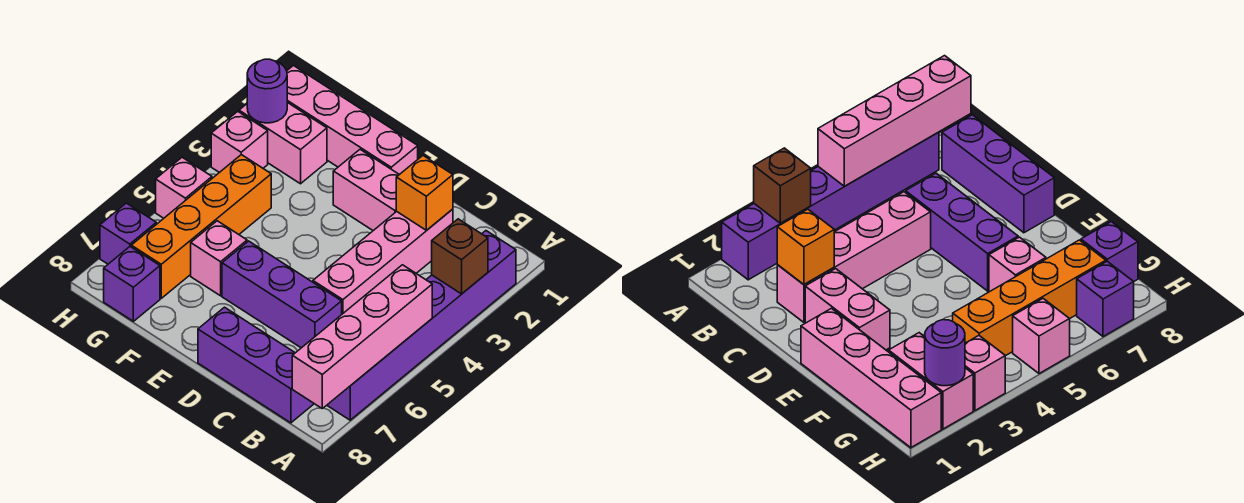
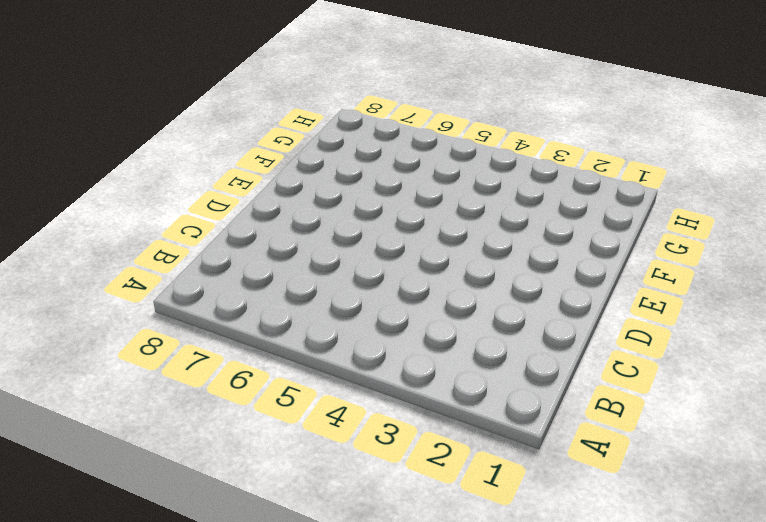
none -> purple brick A2:A7 level 1
none -> purple brick B8:D8 level 1
none -> pink brick C2:C5 level 1

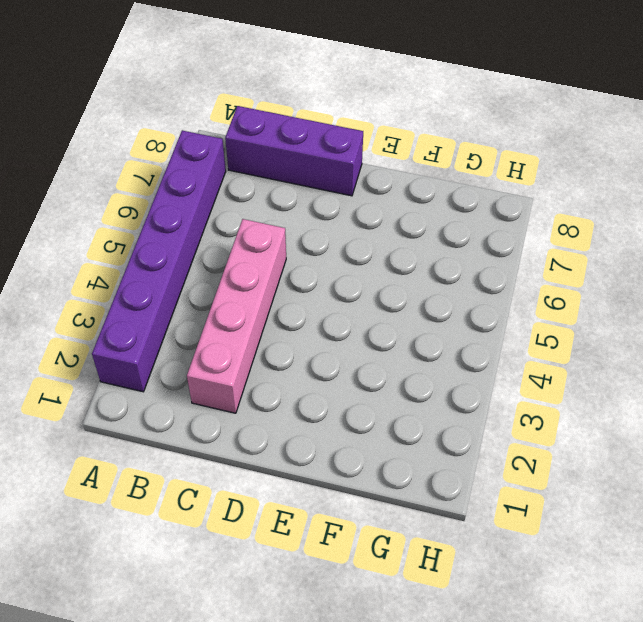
none -> purple brick C6:E6 level 1
none -> pink brick D2:E2 level 1
none -> pink brick E1:H1 level 1

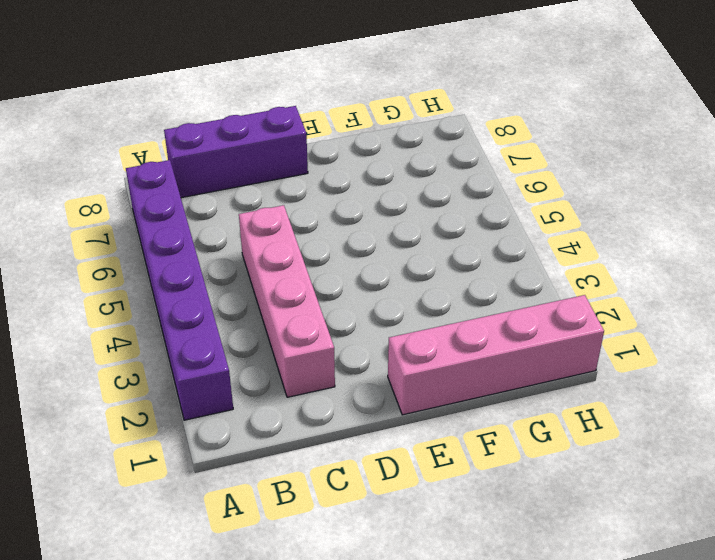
none -> purple brick C6:E6 level 1
none -> pink brick D2:E2 level 1
none -> pink brick F6 level 1

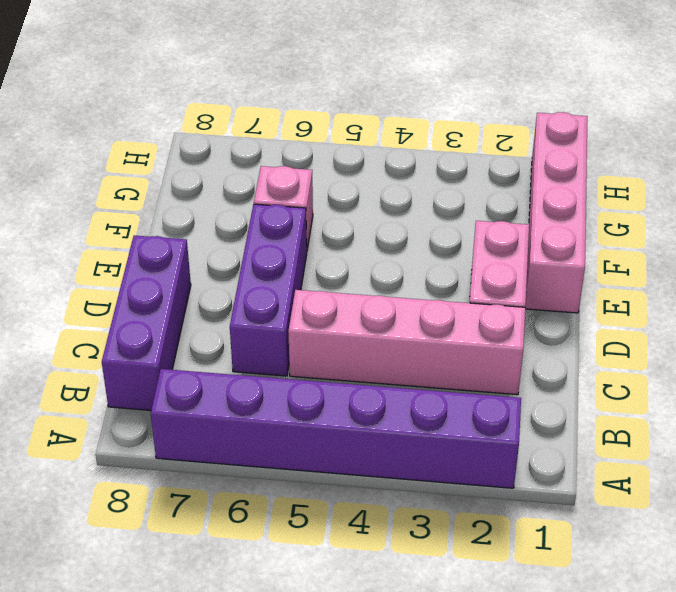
none -> pink brick G2:H2 level 1
none -> orange brick G4:G7 level 1
none -> purple brick G8 level 1

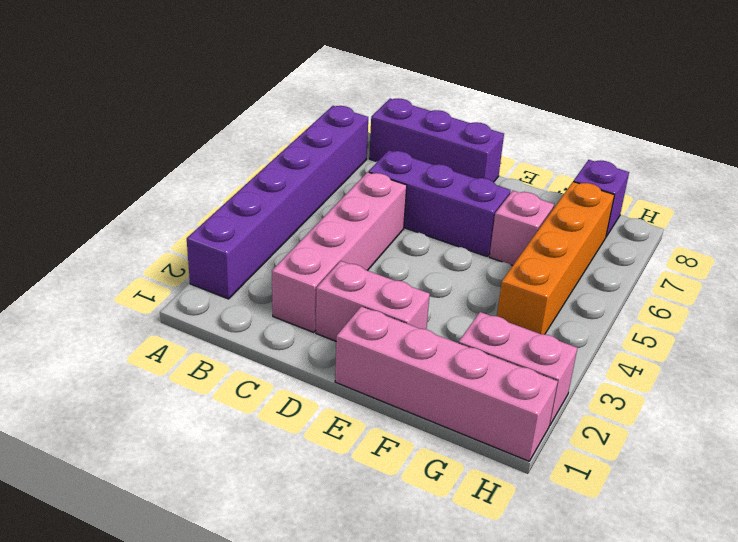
none -> pink brick H3 level 1
none -> pink brick H5 level 1
none -> purple brick H7 level 1

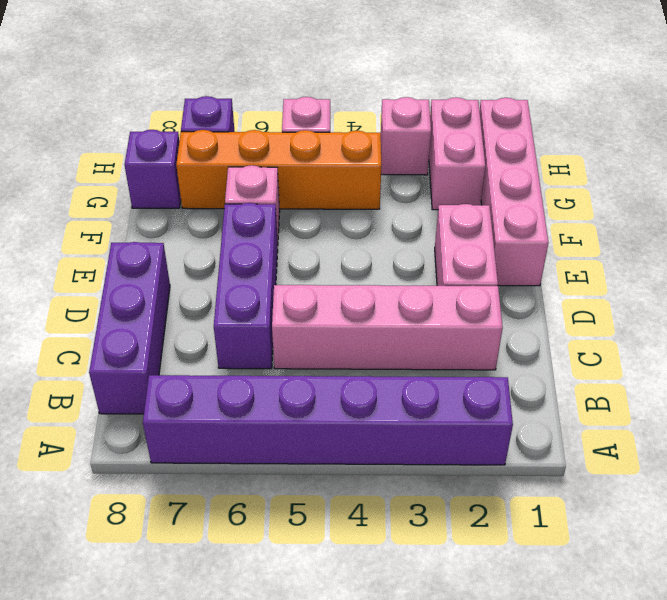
none -> brown brick A3 level 2
none -> pink brick A5:A8 level 2
none -> orange brick C2 level 2

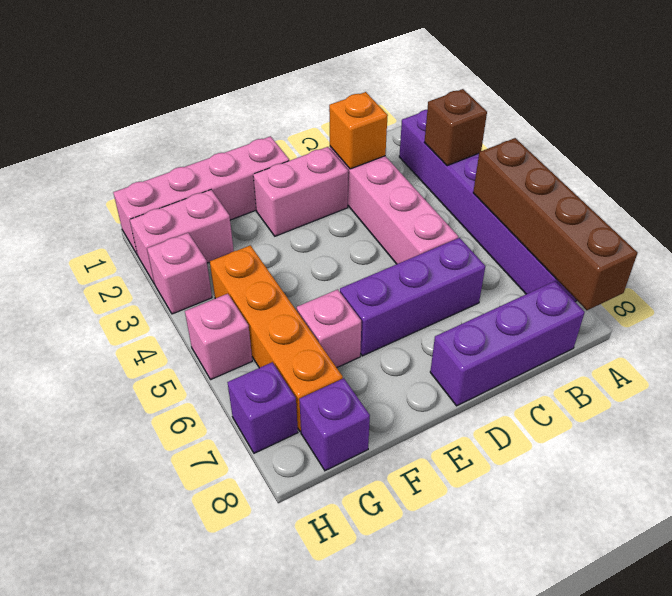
brown brick A5:A8 level 2 -> pink brick A5:A8 level 2
none -> purple round brick H2 level 2

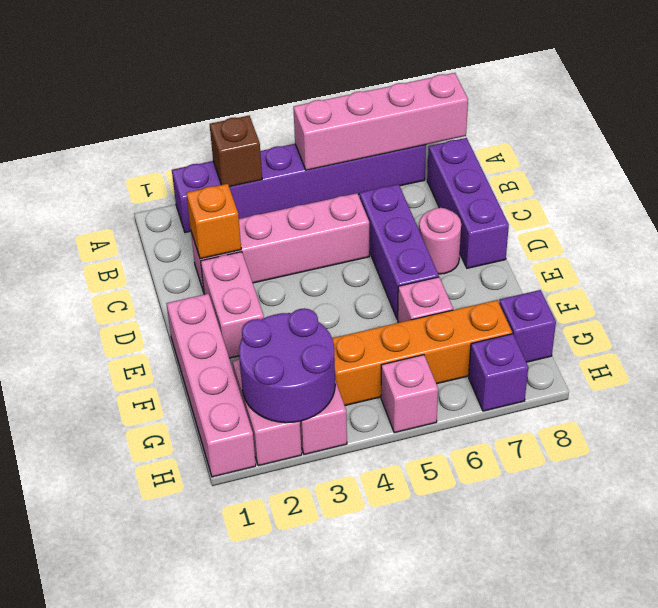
pink round brick D7 level 1 -> none
purple round brick G2:H3 level 2 -> purple round brick H2 level 2

